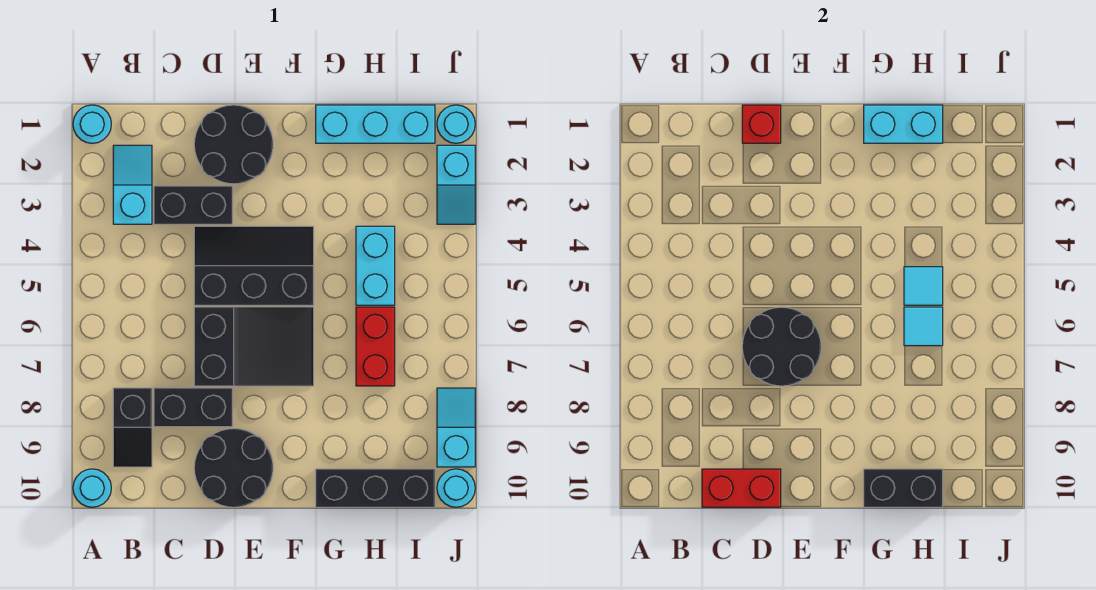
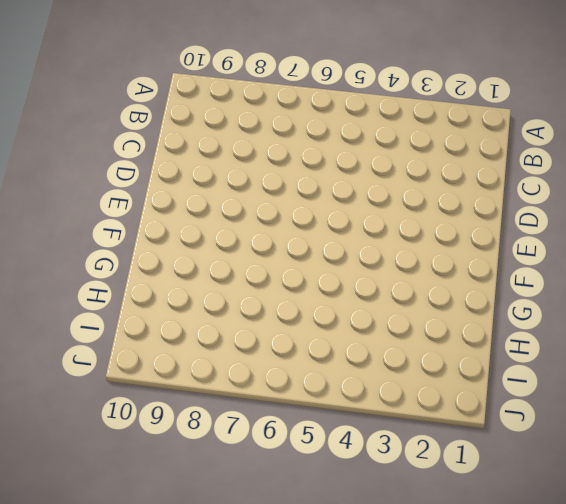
none -> cyan round brick A1 level 1
none -> cyan round brick A10 level 1
none -> cyan slope B2:B3 level 1 top 3

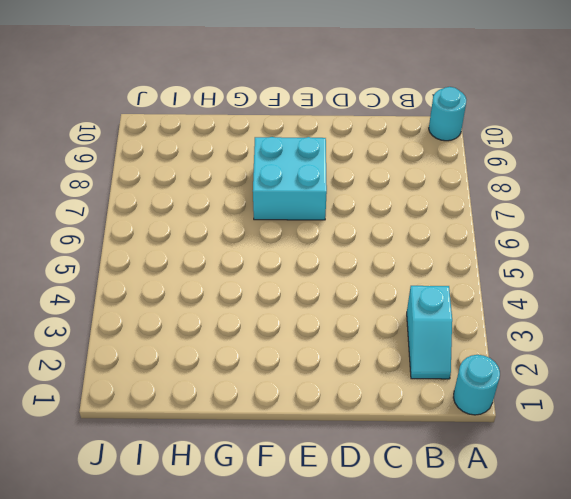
cyan brick E7:F8 level 1 -> black slope D6:F7 level 1 top D
none -> black slope B8:B9 level 1 top 8
none -> black brick C3:D3 level 1
none -> black brick C8:D8 level 1

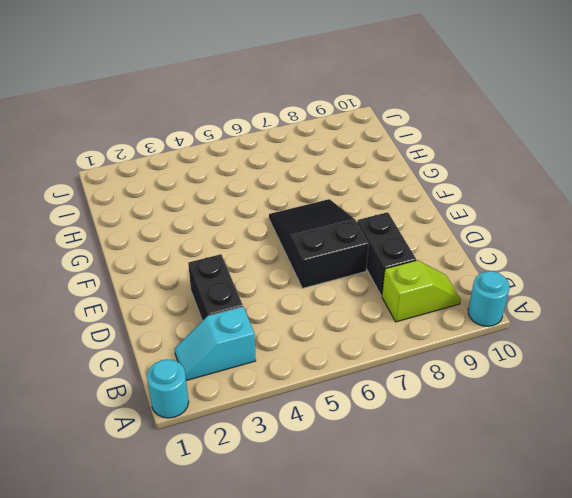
lime slope B8:B9 level 1 top 8 -> black slope B8:B9 level 1 top 8
none -> black round brick D1:E2 level 1
none -> black slope D4:F5 level 1 top 5
none -> black round brick D9:E10 level 1

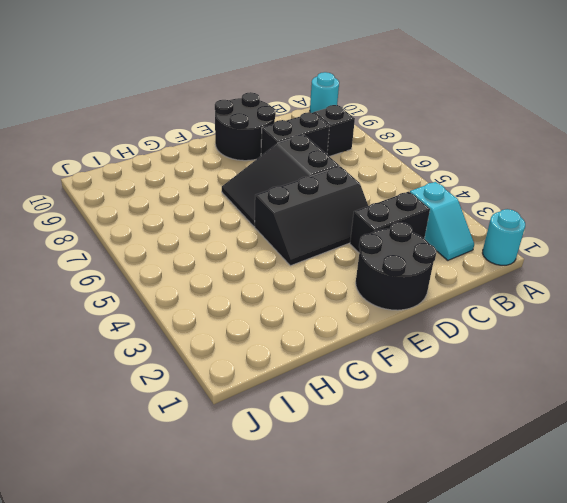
none -> cyan brick G1:I1 level 1
none -> black brick G10:I10 level 1
none -> cyan brick H4:H5 level 1

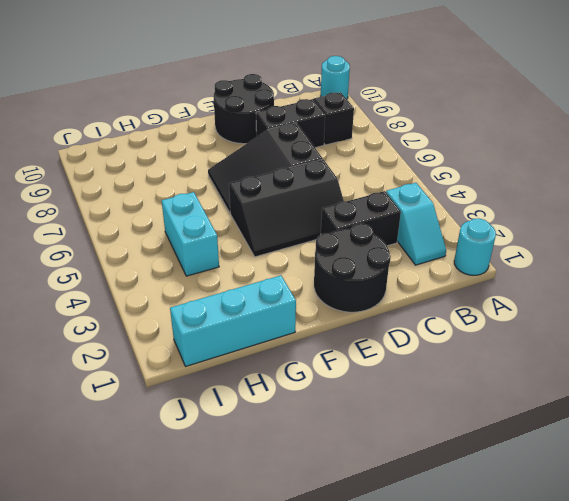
none -> black brick G10:I10 level 1
none -> red brick H6:H7 level 1
none -> cyan round brick J1 level 1

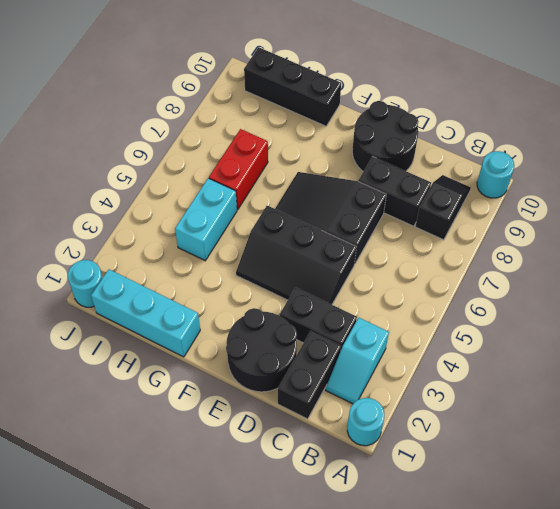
black brick C1:C2 level 1 -> black brick G10:H10 level 2
none -> cyan slope J2:J3 level 1 top 2
none -> cyan slope J8:J9 level 1 top 9
none -> cyan round brick J10 level 1

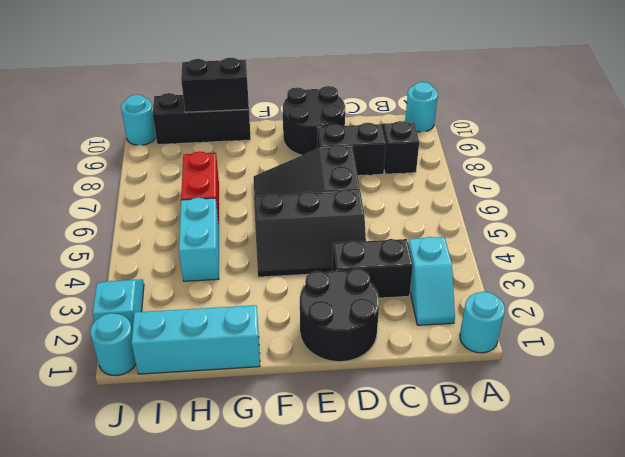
none -> cyan slope J8:J9 level 1 top 9
none -> red brick C10:D10 level 2
none -> red brick D1 level 2

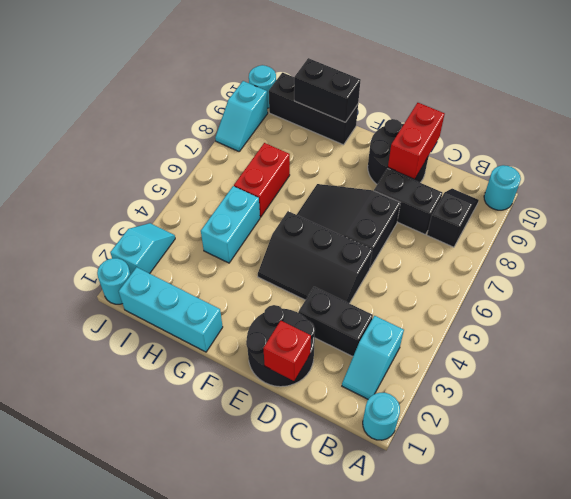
red brick D9:D10 level 2 -> red brick C10:D10 level 2
none -> black round brick D6:E7 level 2
none -> cyan brick G1:H1 level 2
none -> cyan tile H5 level 2

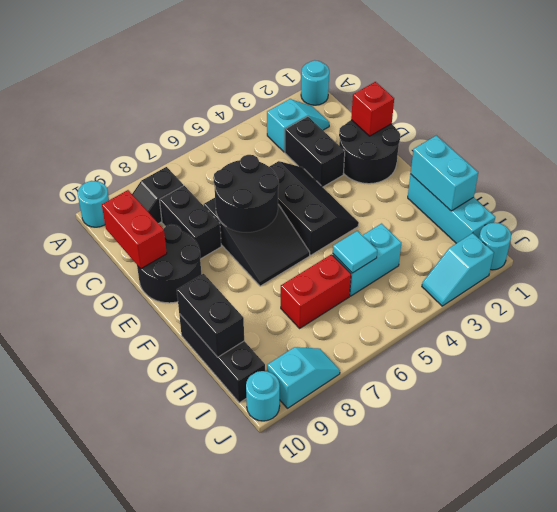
none -> cyan tile H6 level 2

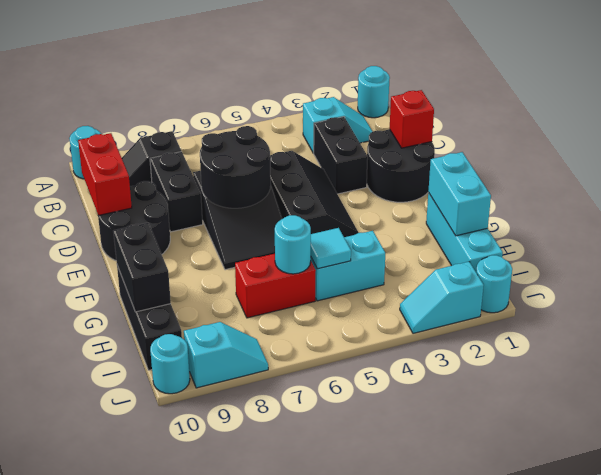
cyan round brick H6 level 2 -> cyan tile H6 level 2

